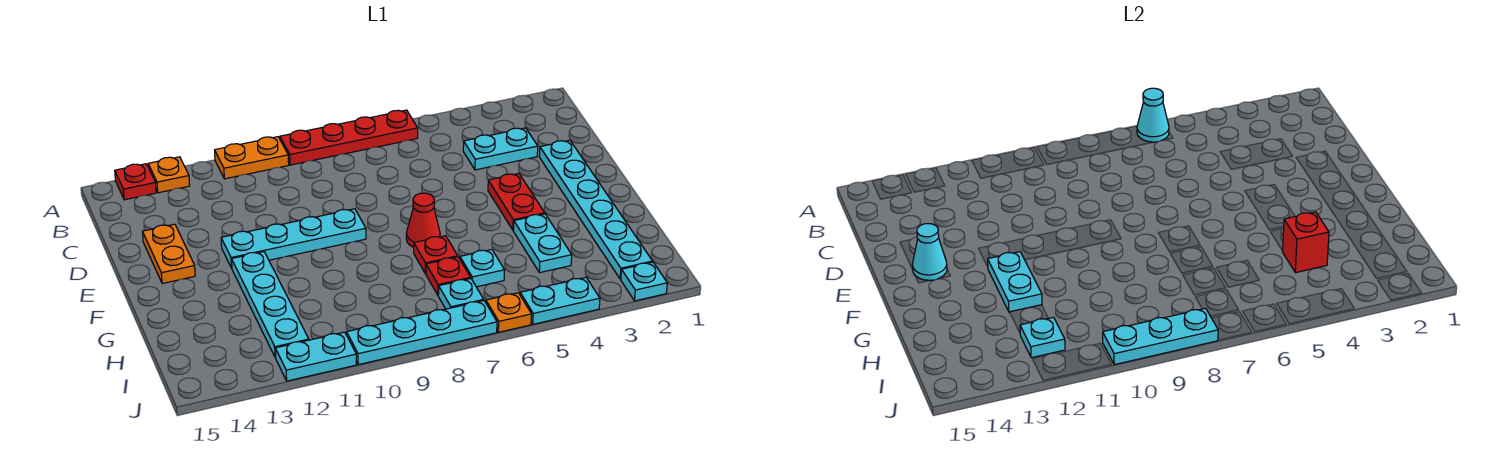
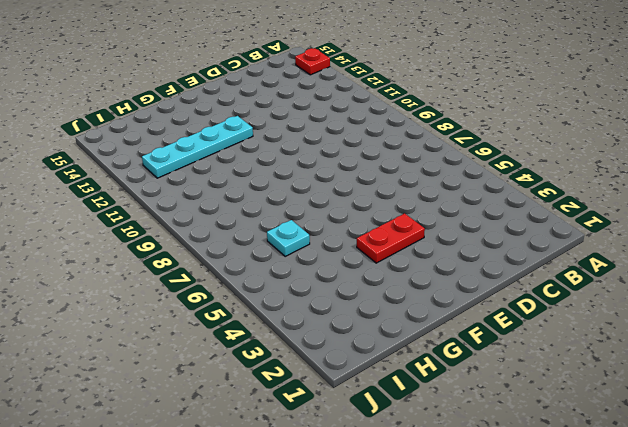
none -> red plate A6:A9 level 1
none -> orange plate A10:A11 level 1
none -> orange plate A13 level 1

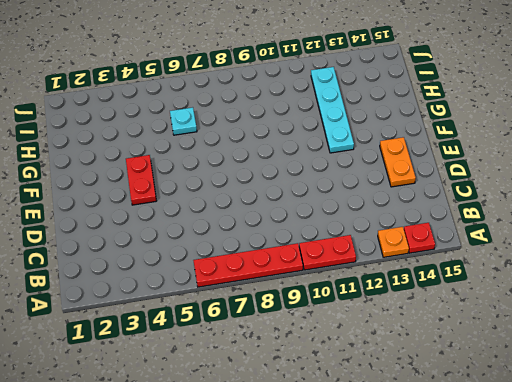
red plate A10:A11 level 1 -> orange plate A10:A11 level 1
none -> cyan plate C3:C4 level 1
none -> cyan plate D2:I2 level 1
none -> cyan plate E9:E12 level 1

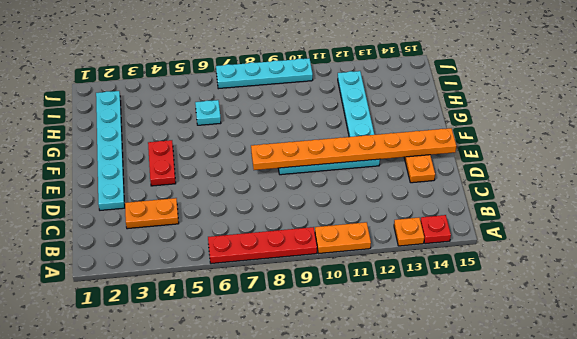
orange plate C3:C4 level 1 -> cyan plate C3:C4 level 1
orange plate E8:E15 level 2 -> cyan cone E14 level 2
none -> red cone F7 level 1
none -> cyan plate G4:H4 level 1
none -> red plate G7 level 1

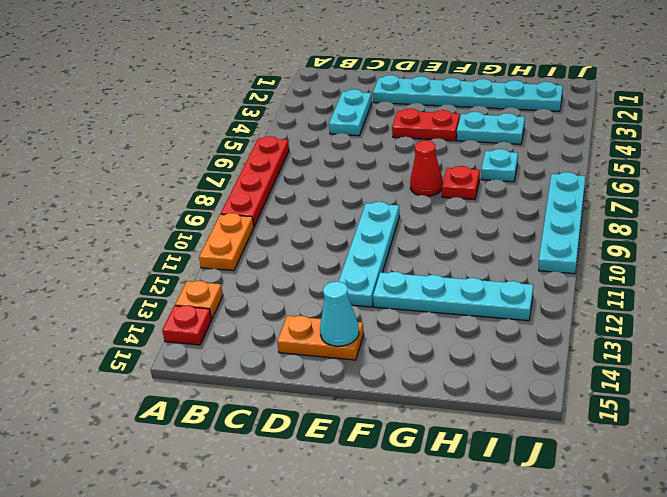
none -> red plate H7 level 1
none -> cyan plate I7 level 1
none -> cyan plate J2 level 1

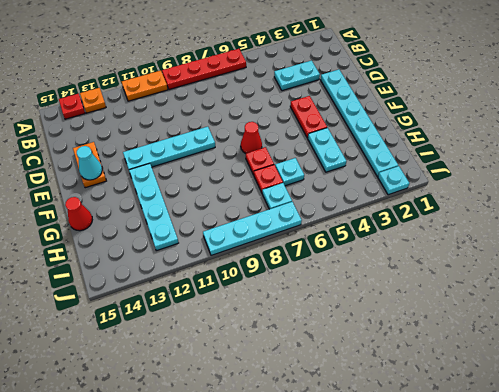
red cone G15 level 1 -> none
none -> cyan plate J4:J5 level 1
none -> orange plate J6 level 1
none -> cyan plate J11:J12 level 1

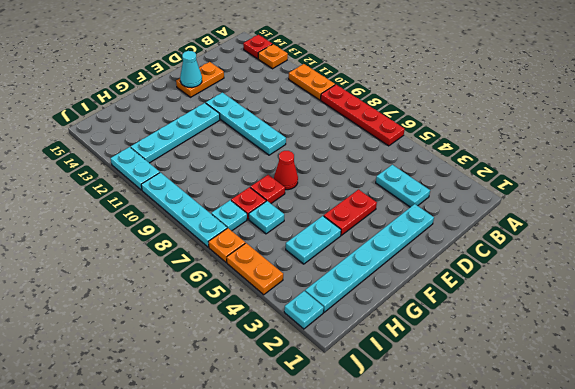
orange plate J4:J5 level 1 -> cyan plate J4:J5 level 1
none -> cyan cone A6 level 2
none -> cyan plate F12:G12 level 2
none -> red brick H4 level 2

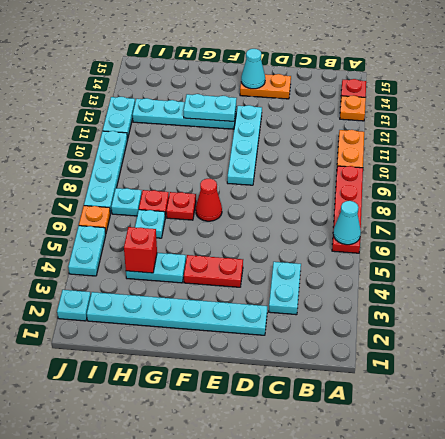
none -> cyan plate I12 level 2
none -> cyan plate J8:J10 level 2

